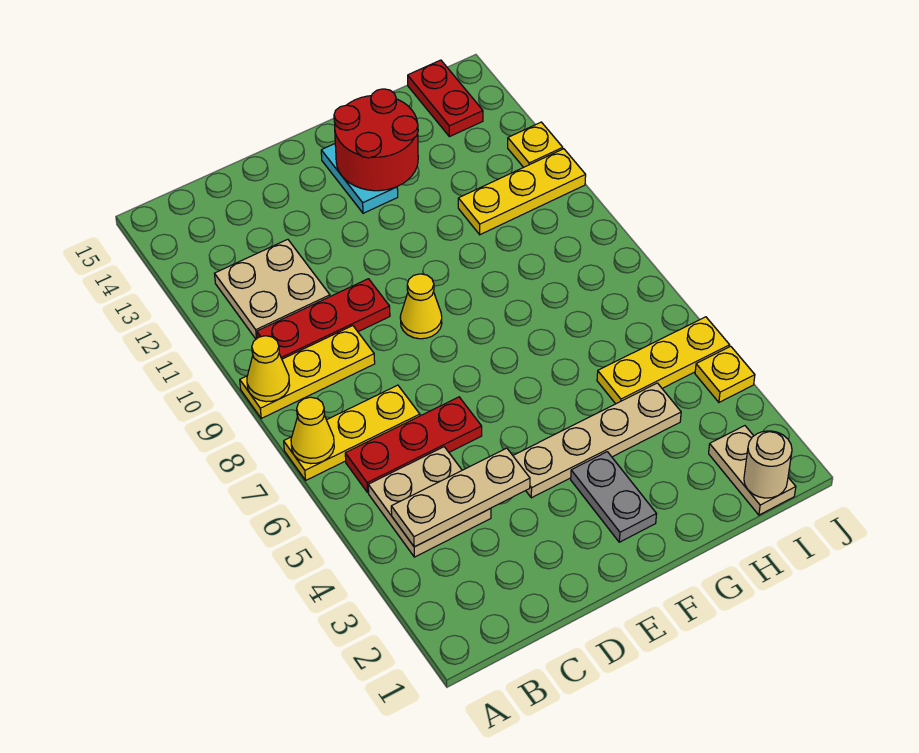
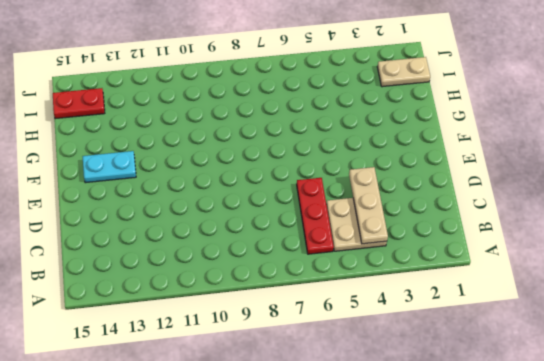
none -> yellow plate A7:C7 level 1
none -> yellow plate A9:C9 level 1
none -> red plate B10:D10 level 1

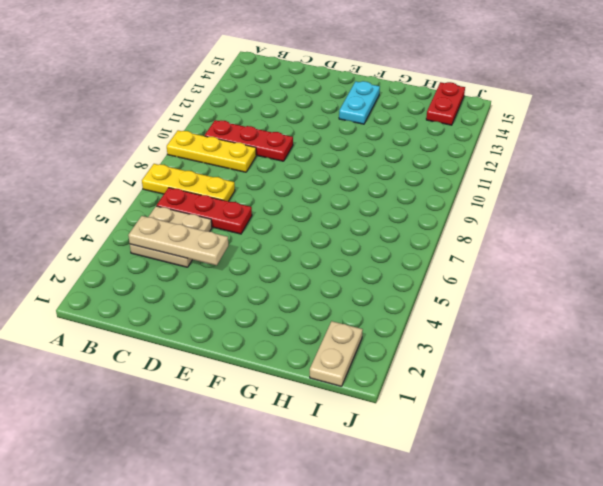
none -> tan plate B11:C12 level 1
none -> tan plate E4:H4 level 1
none -> yellow cone E9 level 1

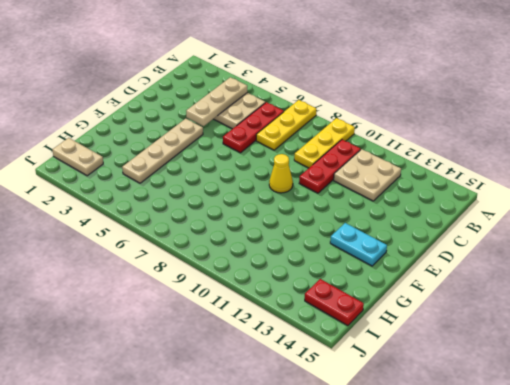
none -> grey plate F2:F3 level 1
none -> yellow plate H5:J5 level 1
none -> yellow plate H11:J11 level 1

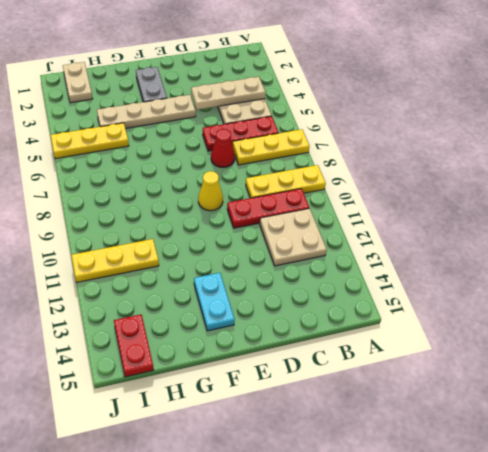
red cone D7 level 1 -> none
none -> yellow plate J4 level 1
none -> yellow plate J12 level 1
none -> yellow cone A7 level 2

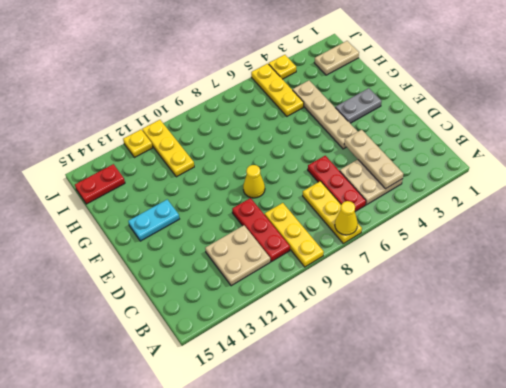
none -> yellow cone A9 level 2
none -> red round brick F13:G14 level 2
none -> tan round brick I1 level 2

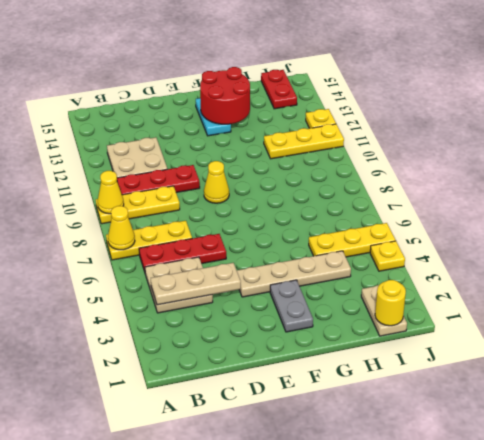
yellow round brick I1 level 2 -> tan round brick I1 level 2

